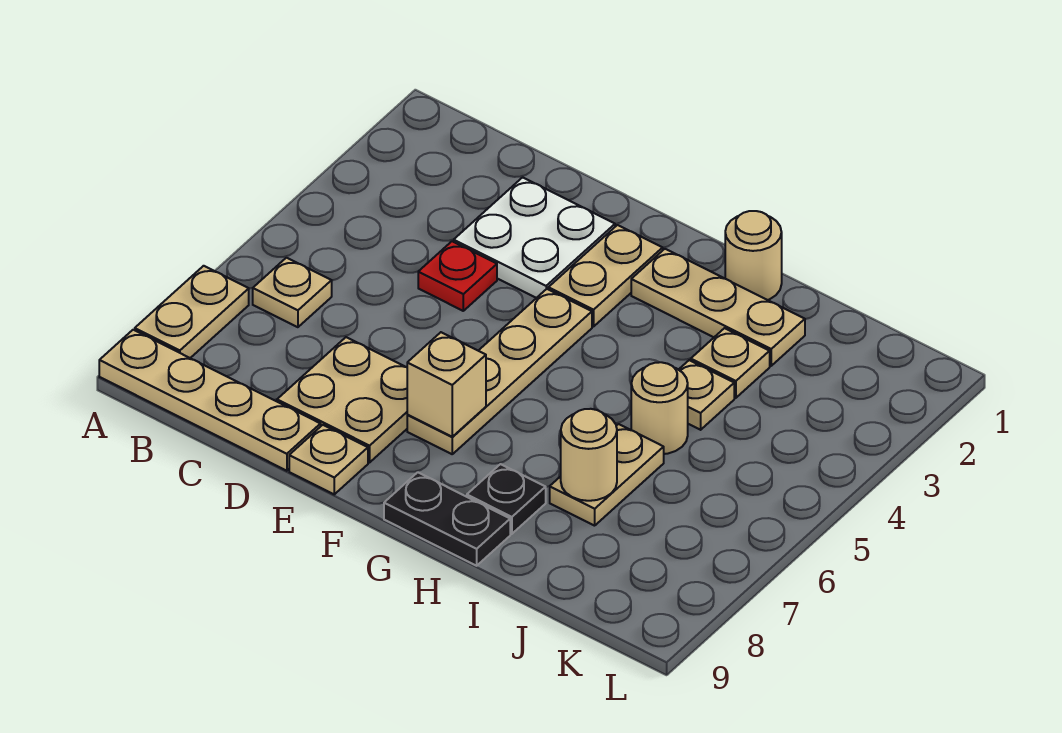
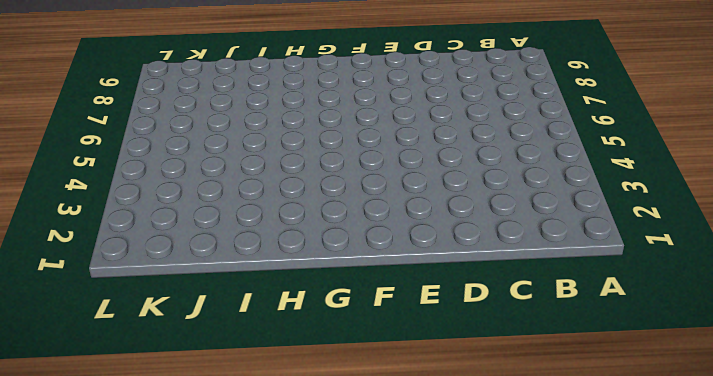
none -> tan plate A7:A8 level 1
none -> tan plate A9:D9 level 1
none -> tan plate B6 level 1

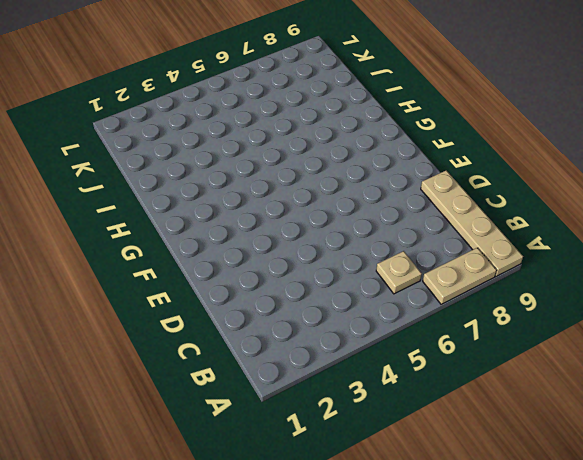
none -> white plate D2:E3 level 1
none -> red plate D4 level 1
none -> tan plate D7:E8 level 1

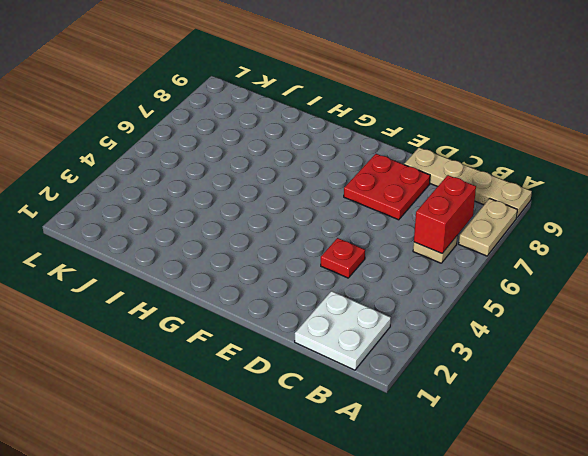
white plate B1:C2 level 1 -> white plate D2:E3 level 1
red brick B6:B7 level 2 -> none
red plate D7:E8 level 1 -> tan plate D7:E8 level 1
none -> tan plate E9 level 1
none -> tan plate F2:F3 level 1
none -> tan plate F4:F7 level 1

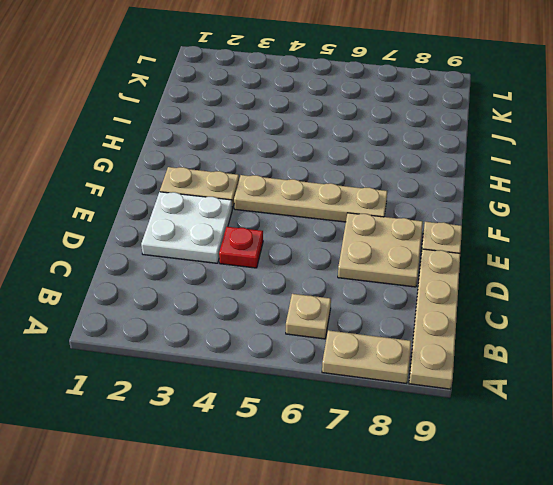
none -> tan plate G2:I2 level 1
none -> black plate G9:H9 level 1
none -> tan round brick H1 level 1

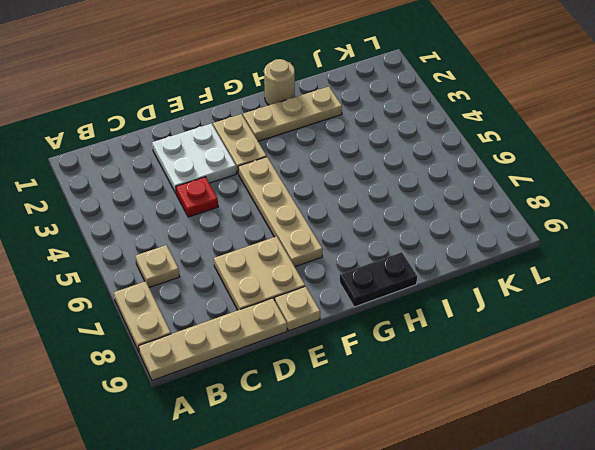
none -> black plate H8 level 1
none -> tan plate I3 level 1
none -> tan plate I4 level 1

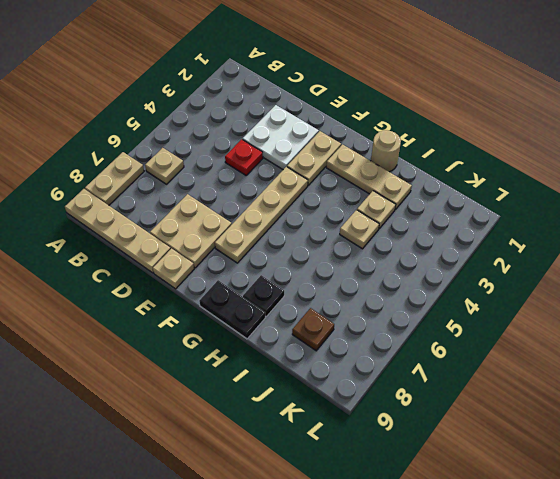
brown plate J8 level 1 -> none
none -> tan round brick I5 level 1
none -> tan plate I6:I7 level 1
none -> tan brick F7 level 2

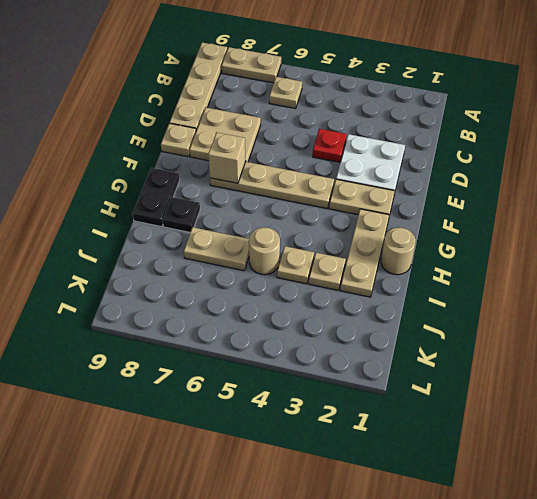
none -> tan round brick I7 level 2

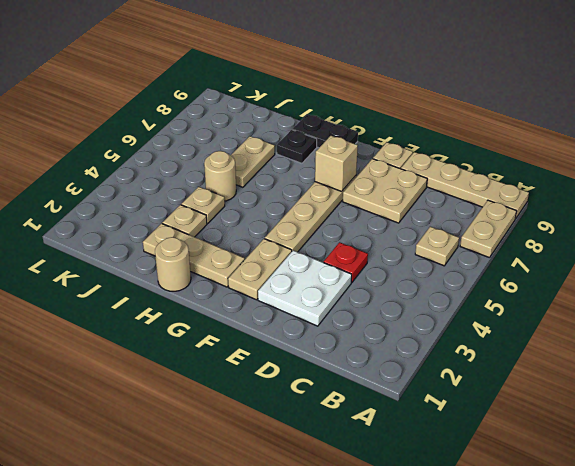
none -> tan round brick I7 level 2

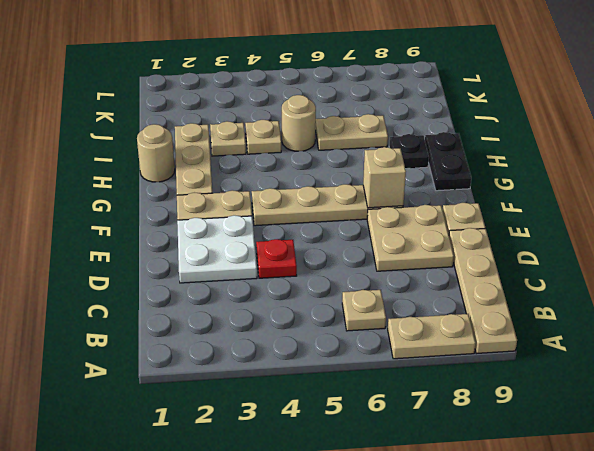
none -> tan round brick I7 level 2

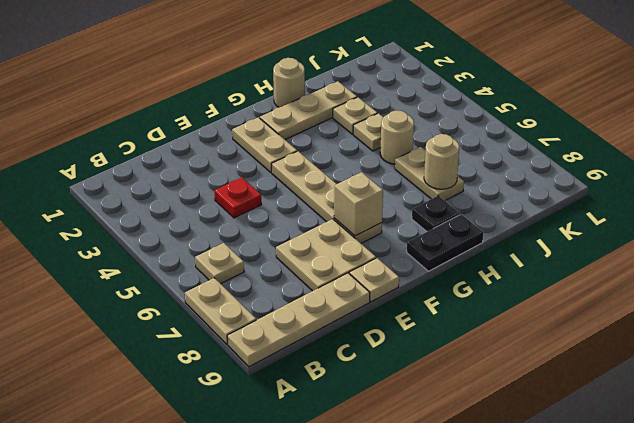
none -> white plate D2:E3 level 1

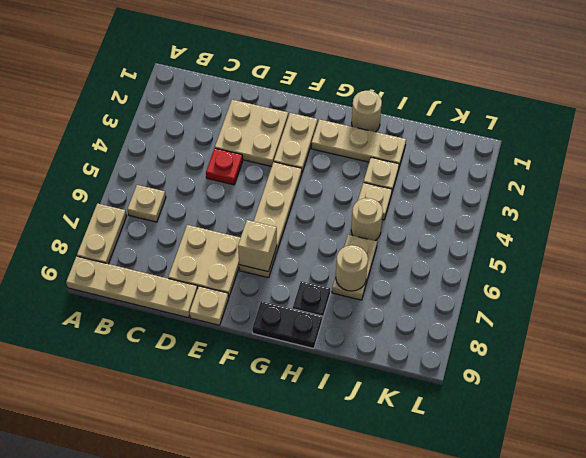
tan plate D2:E3 level 1 -> white plate D2:E3 level 1

